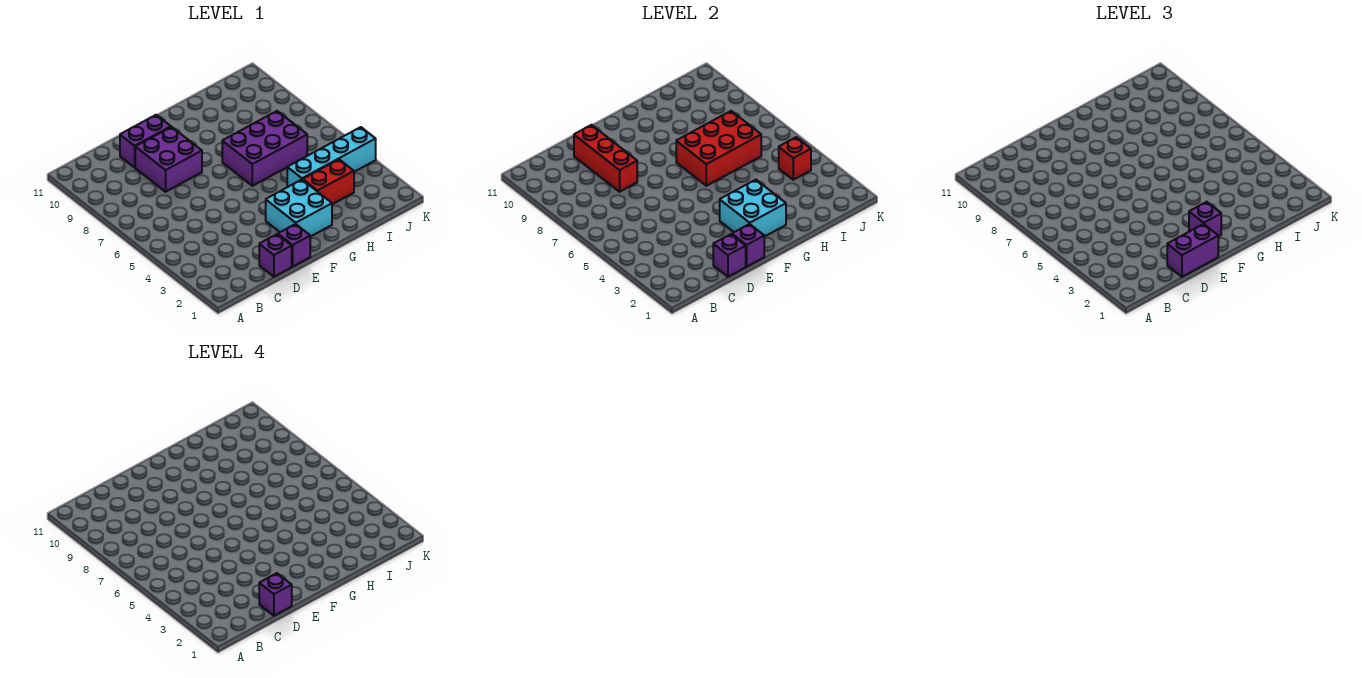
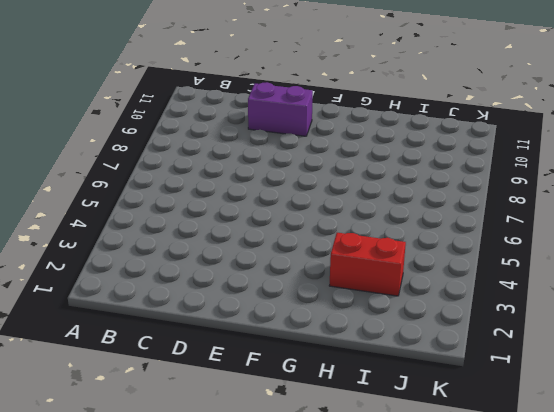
none -> purple brick D1 level 1
none -> purple brick D8:E9 level 1
none -> purple brick E1 level 1

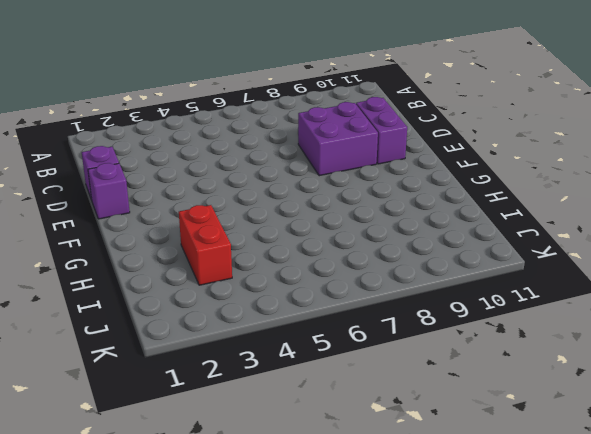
none -> cyan brick F2:G3 level 1
none -> purple brick G6:I7 level 1
none -> cyan brick H4:K4 level 1

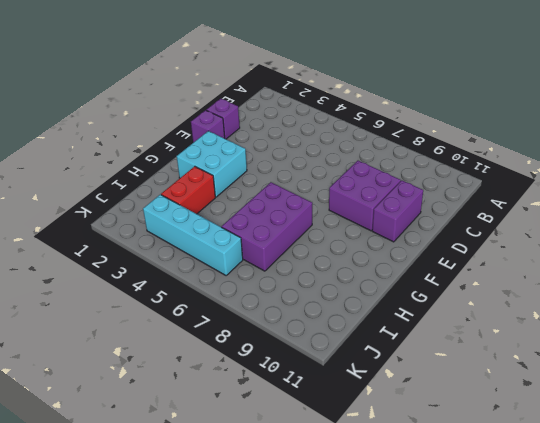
cyan brick J3:J6 level 1 -> cyan brick H4:K4 level 1
none -> purple brick D1 level 2
none -> red brick D8:D10 level 2
none -> purple brick E1 level 2

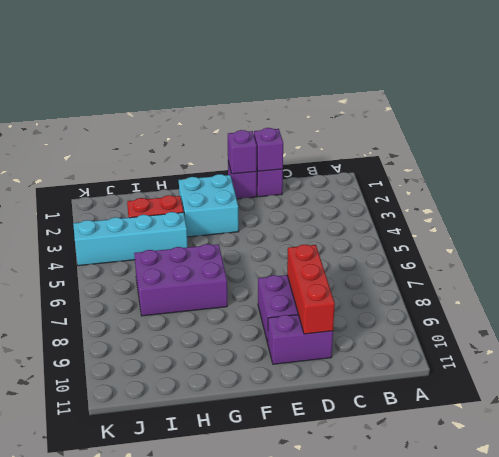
none -> cyan brick F2:G3 level 2
none -> red brick G6:I7 level 2
none -> red brick J4 level 2

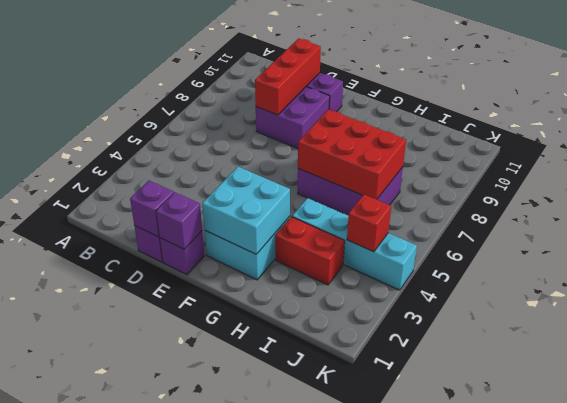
none -> purple brick D1:E1 level 3
none -> purple brick F2 level 3
none -> purple brick D1 level 4

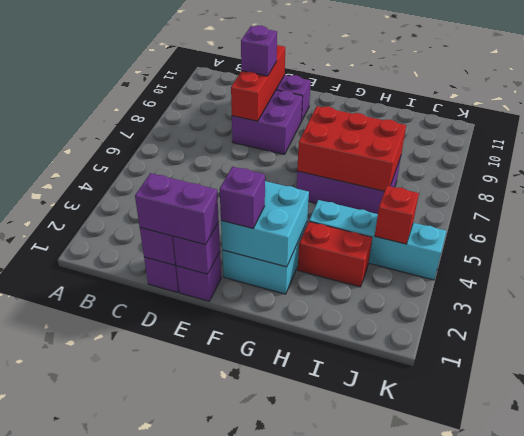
purple brick D9 level 3 -> purple brick D1 level 4

